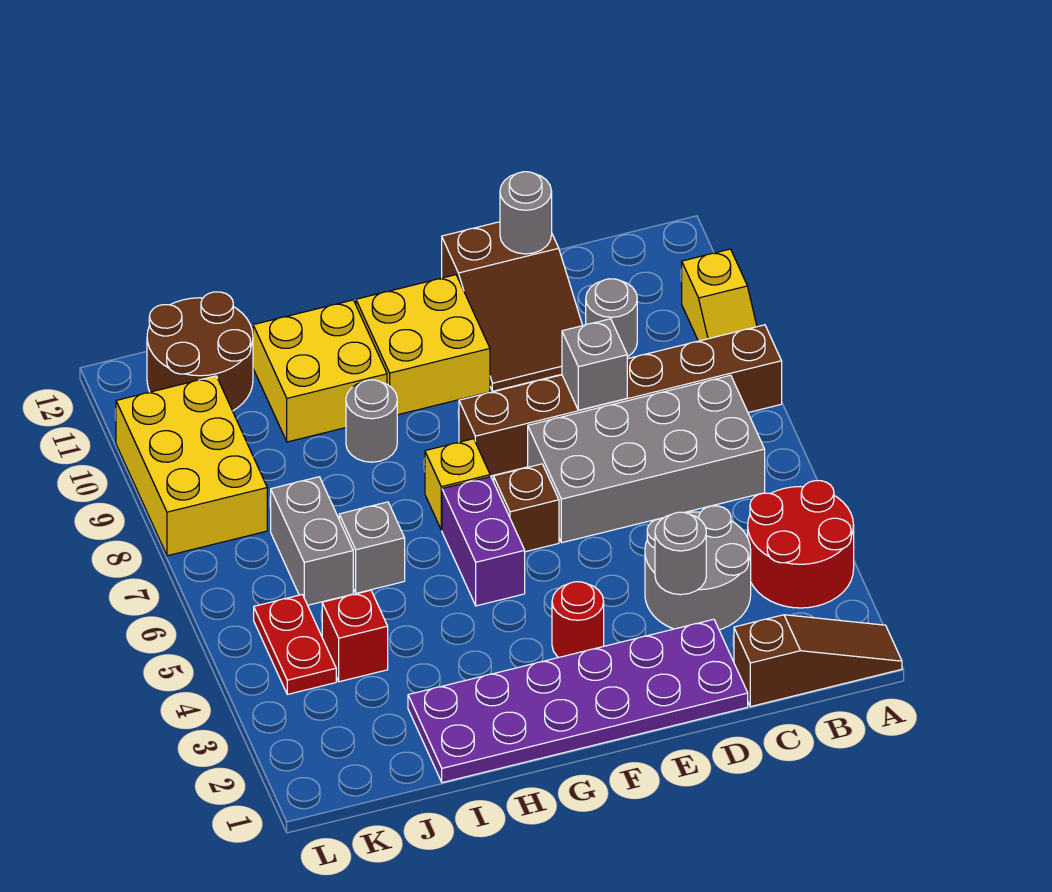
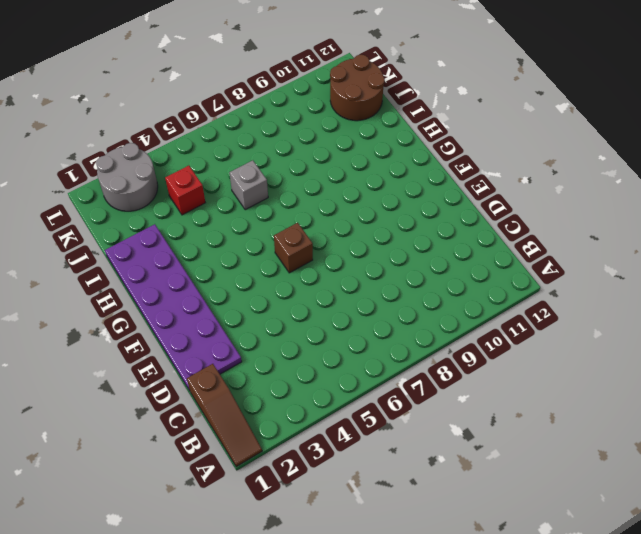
grey round brick K2:L3 level 1 -> grey round brick C3:D4 level 1
none -> red round brick A3:B4 level 1
none -> brown brick A8:F8 level 1
none -> yellow slope A9:A10 level 1 top 10

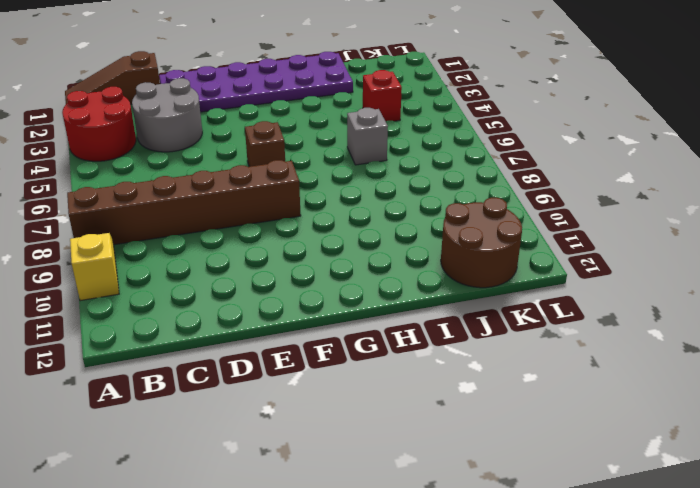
none -> grey brick B6:E7 level 1
none -> grey round brick C10 level 1
none -> brown slope D10:E12 level 1 top 12

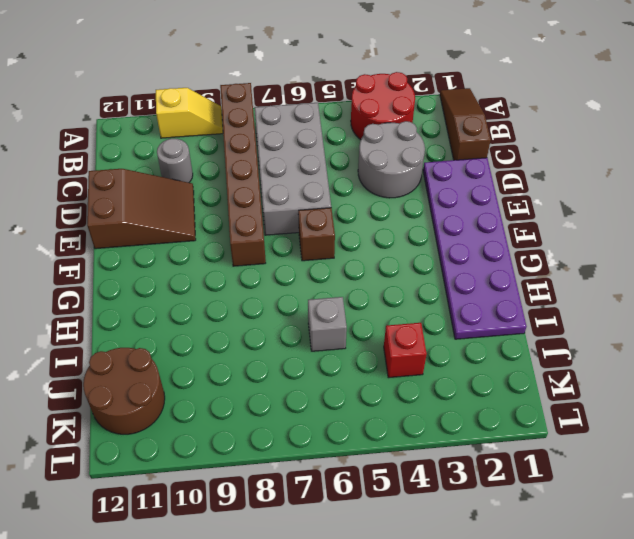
none -> red round brick F3 level 1
none -> yellow brick F10:G11 level 1
none -> purple brick G5:G6 level 1

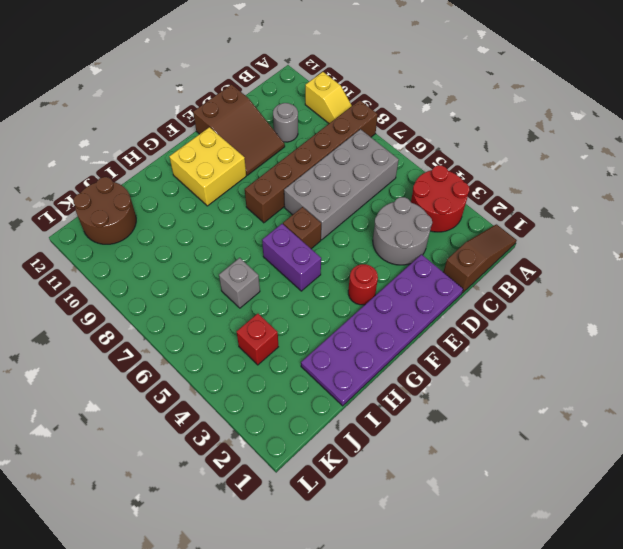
none -> yellow brick G7 level 1
none -> grey round brick H9 level 1
none -> yellow brick H10:I11 level 1

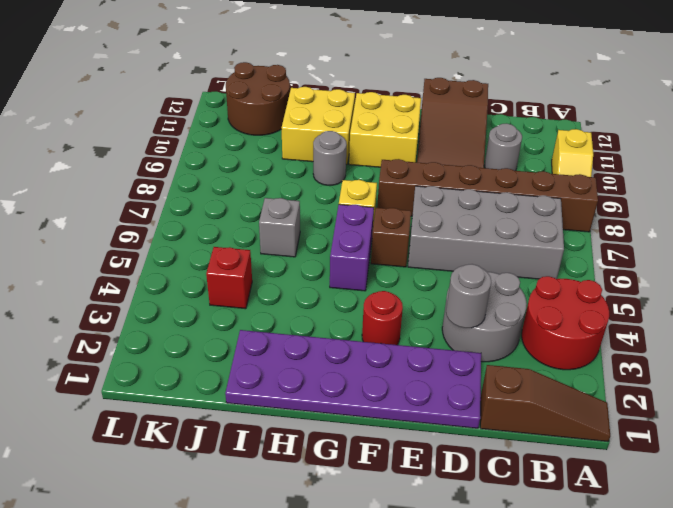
none -> grey brick J6:J7 level 1
none -> red plate K4:K5 level 1
none -> yellow brick K8:L10 level 1

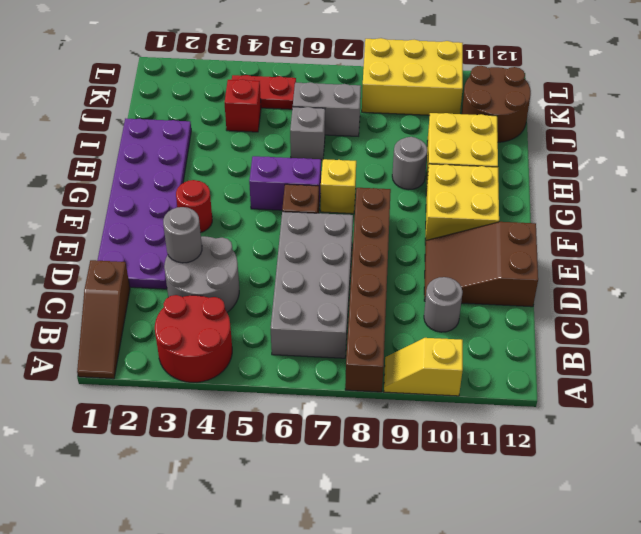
none -> grey brick D8 level 2
none -> grey round brick D12 level 2

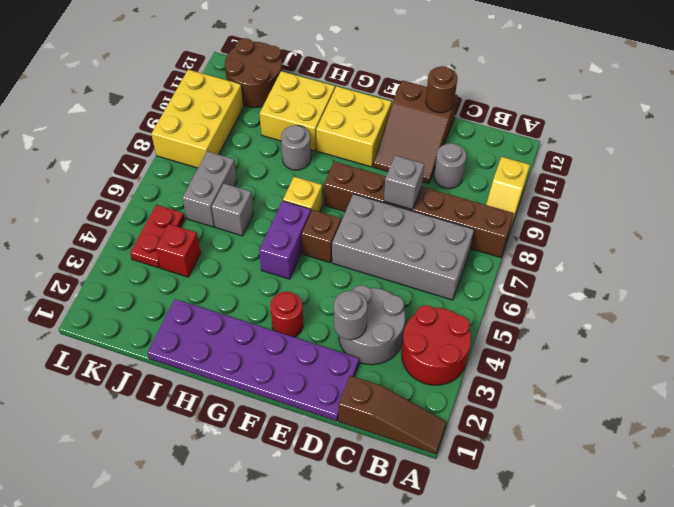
brown round brick D12 level 2 -> grey round brick D12 level 2

